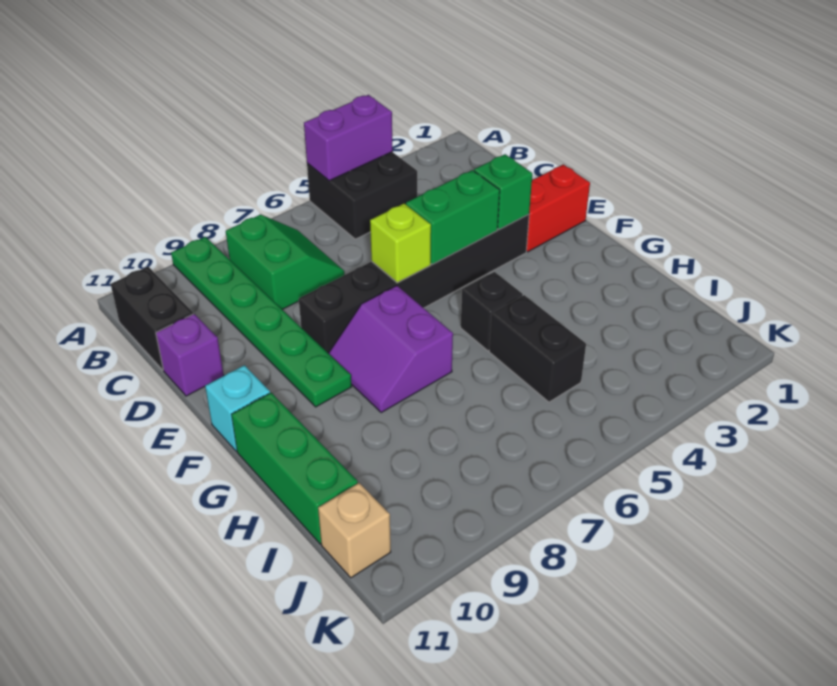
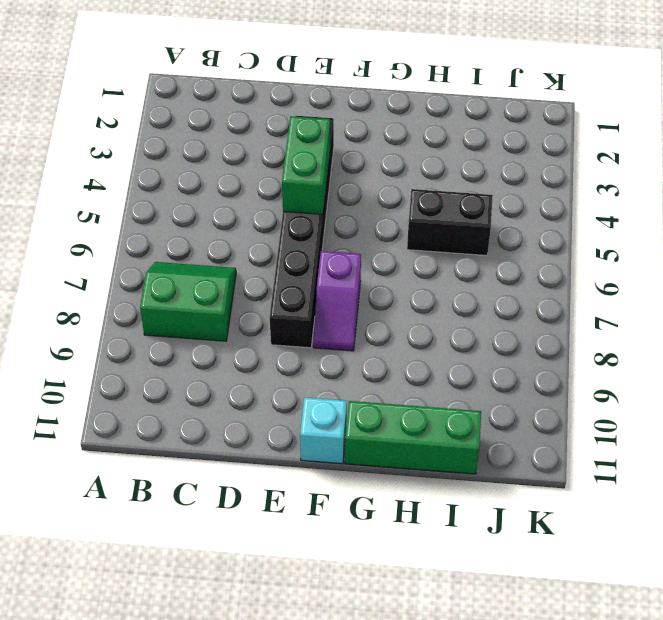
purple slope F7:F8 level 1 top 7 -> purple slope F7:G8 level 1 top 7
none -> black brick A4:B5 level 1
none -> green plate A9:F9 level 1
none -> black brick B11:C11 level 1

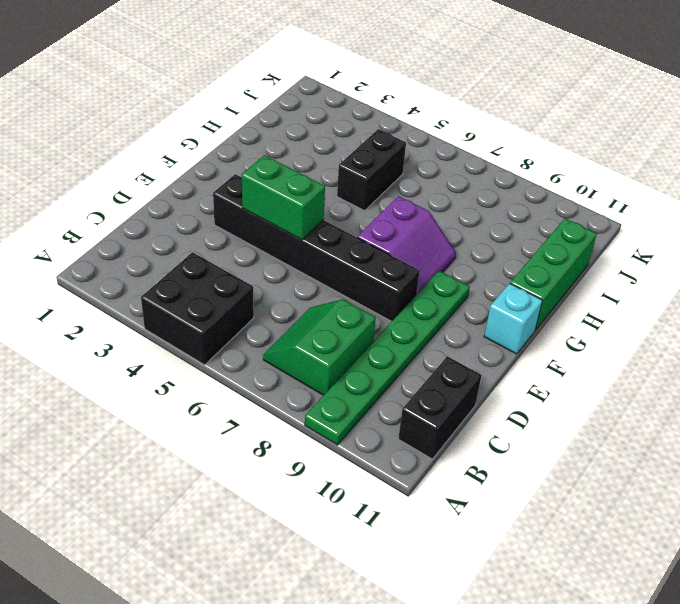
none -> purple brick D11 level 1
none -> red brick E1:E2 level 1
none -> black brick G5 level 1

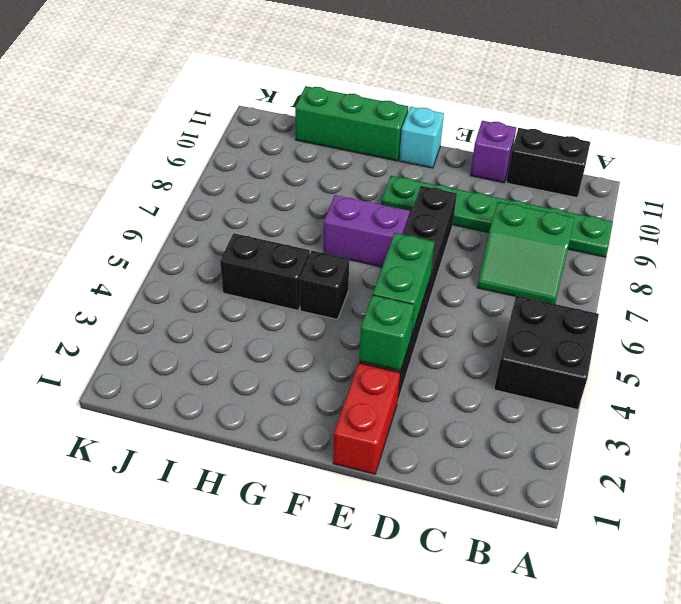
none -> tan brick J11 level 1
none -> purple brick A4:A5 level 2
none -> lime brick E6 level 2

